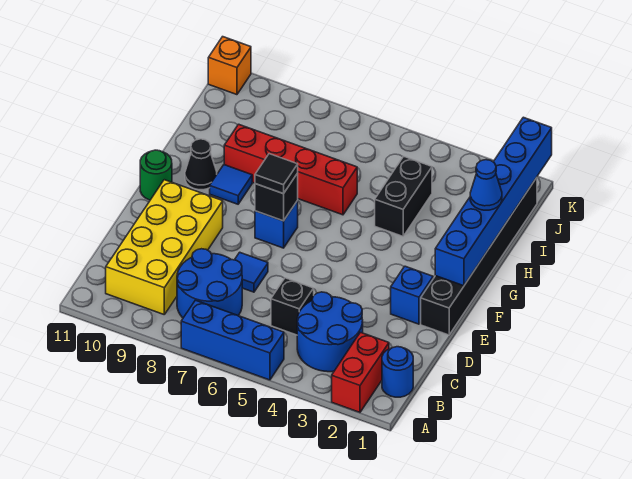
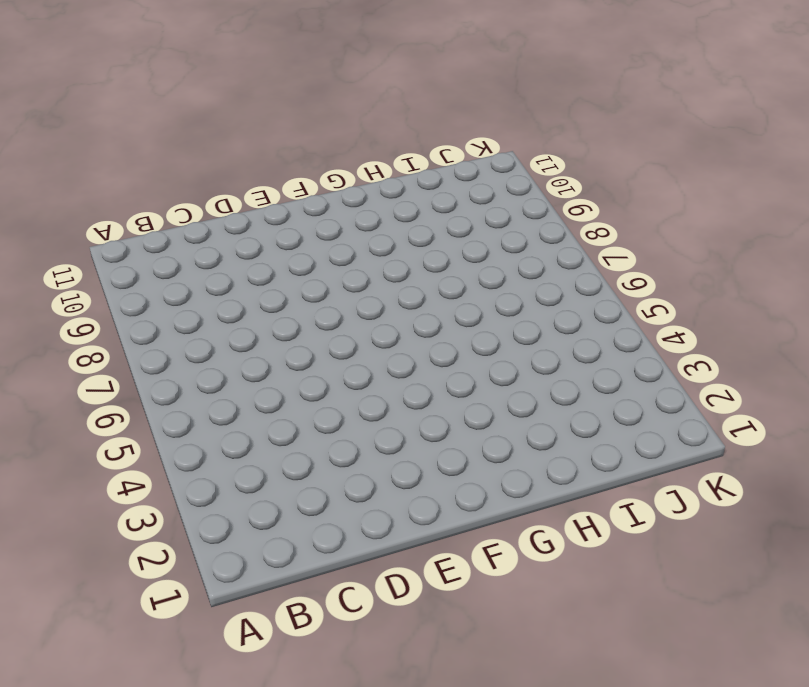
none -> red brick A2:B2 level 1
none -> blue brick A5:A7 level 1
none -> blue round brick B1 level 1

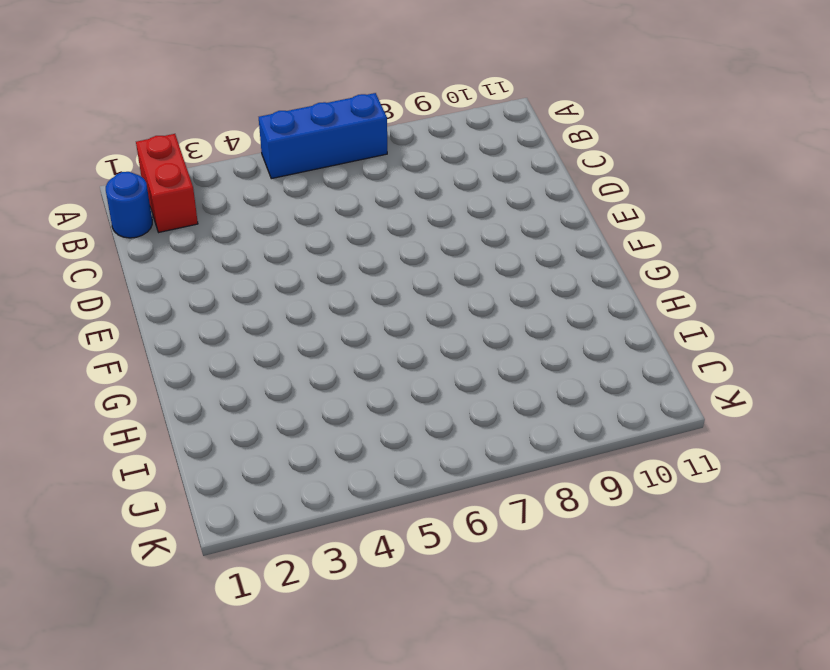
none -> blue round brick B3:C4 level 1
none -> blue round brick B7:C8 level 1
none -> yellow brick B9:E10 level 1

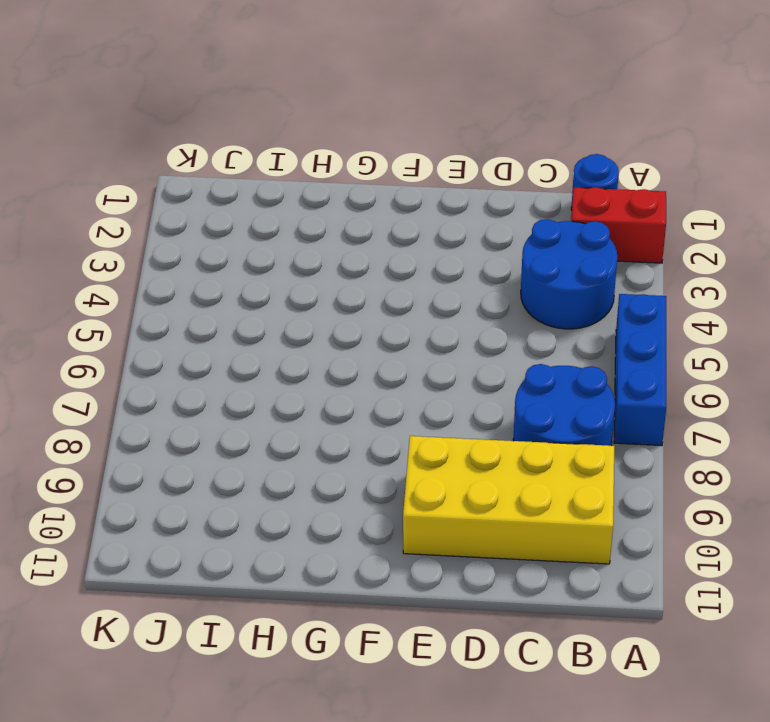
none -> black brick C5 level 1
none -> blue tile D7 level 1
none -> black brick E1:J1 level 1

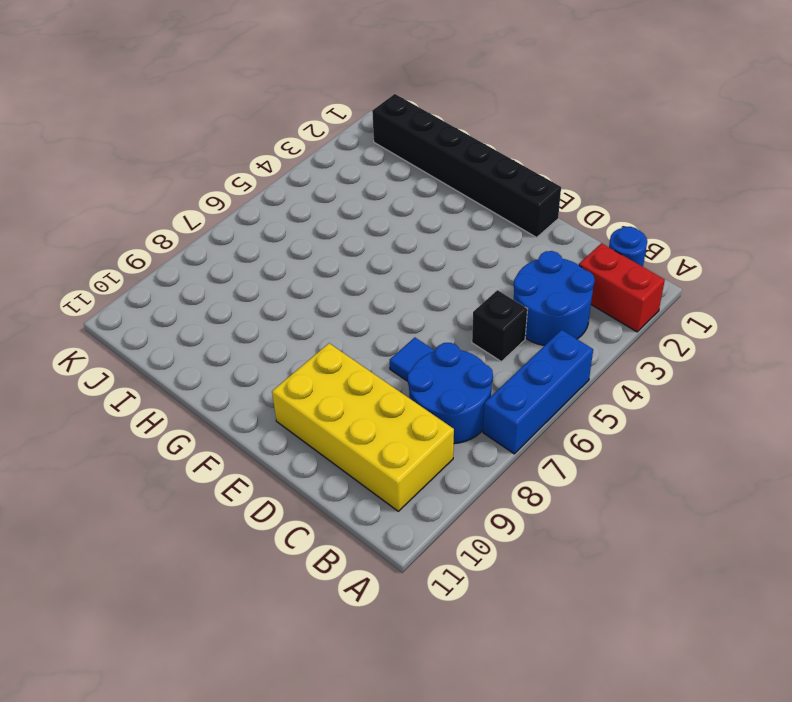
none -> blue brick E2 level 1
none -> blue brick F7 level 1
none -> green round brick F11 level 1

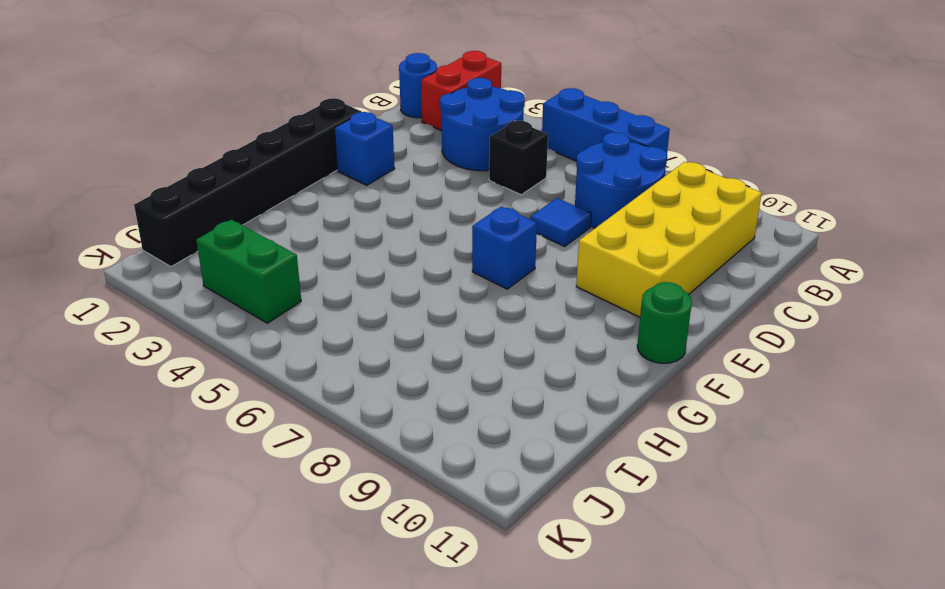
green brick J3:J4 level 1 -> none
none -> blue tile G9 level 1
none -> black cone G10 level 1
none -> black brick H4:I4 level 1

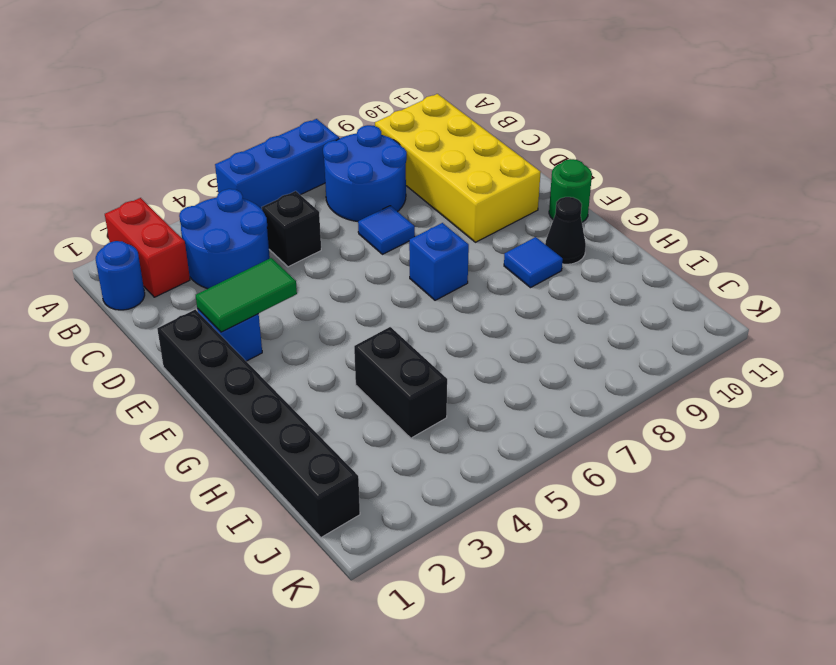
green tile E2:E3 level 2 -> none
none -> red brick H6:H9 level 1
none -> orange brick K11 level 1
none -> blue brick F1:K1 level 2

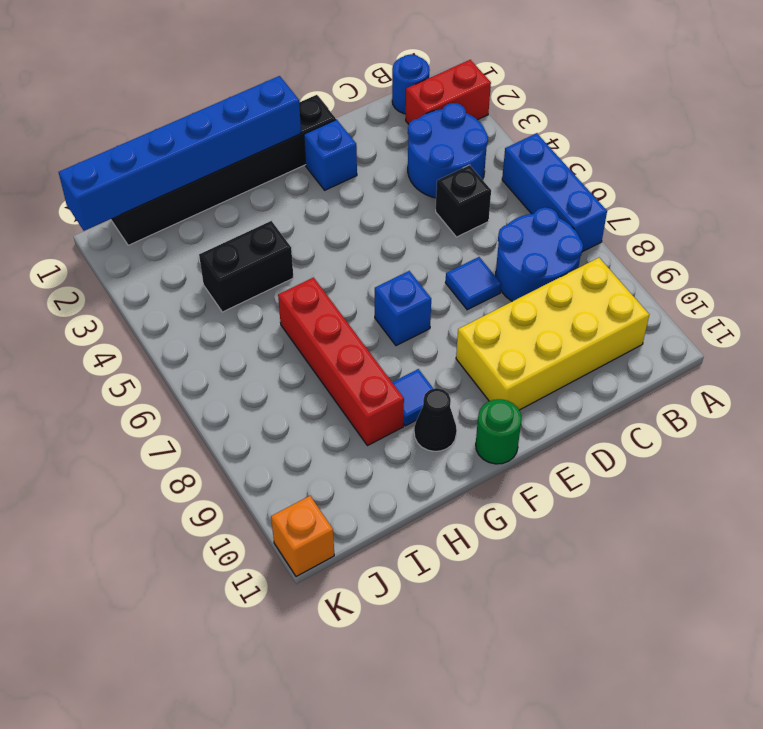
none -> black brick F7 level 2
none -> black tile F7 level 3
none -> blue cone H1 level 3

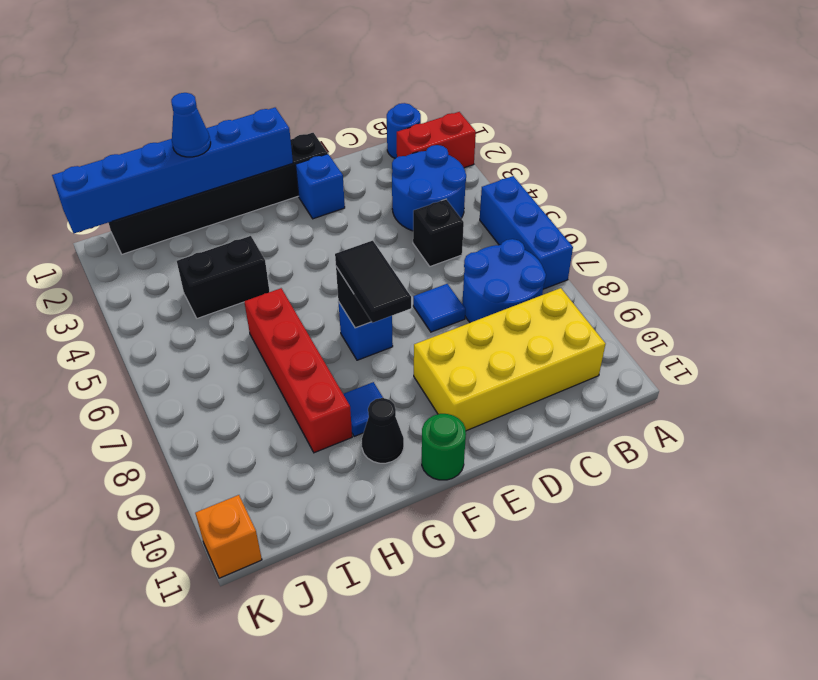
black tile F7:F8 level 3 -> black tile F7 level 3

